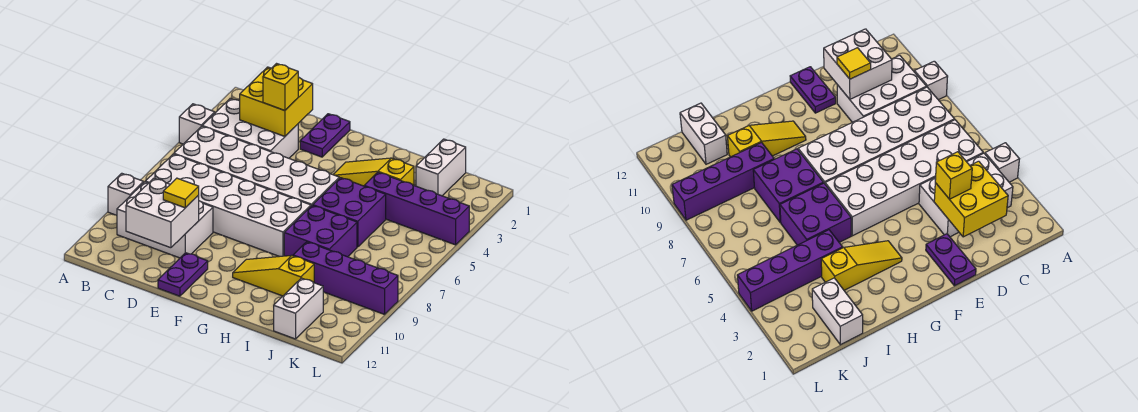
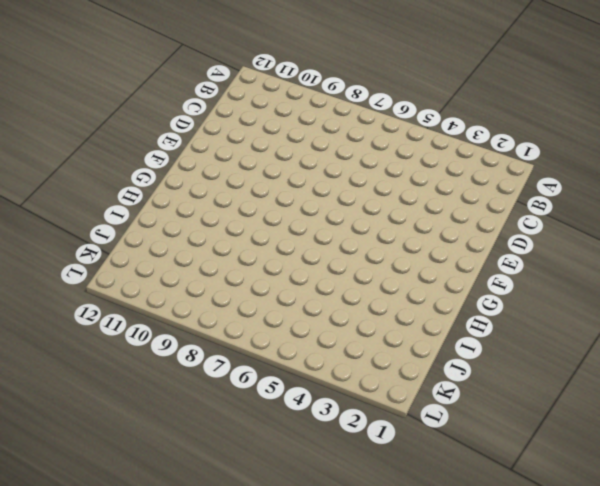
none -> white brick A4 level 1
none -> white brick A9 level 1
none -> white brick B3:D4 level 1

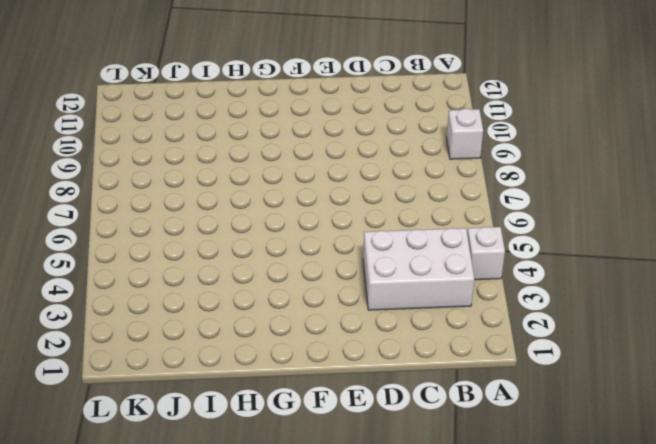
none -> white brick B5:G6 level 1
none -> white brick B7:G8 level 1
none -> white brick B9:D10 level 1

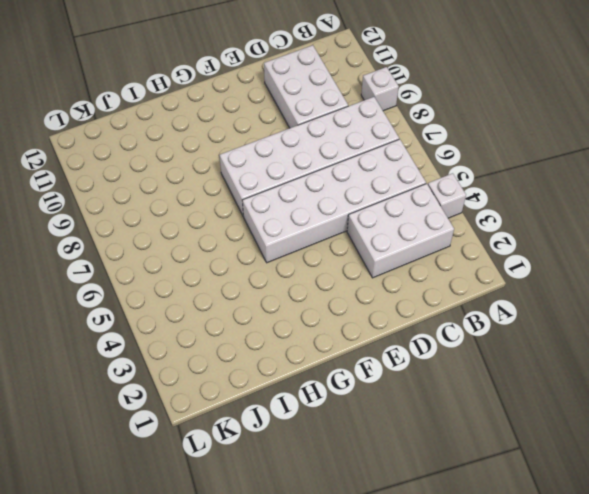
white brick C9:D11 level 1 -> white brick B9:D10 level 1
none -> purple plate E1:E2 level 1
none -> purple plate E11:E12 level 1
none -> yellow slope G3:I3 level 1 top I

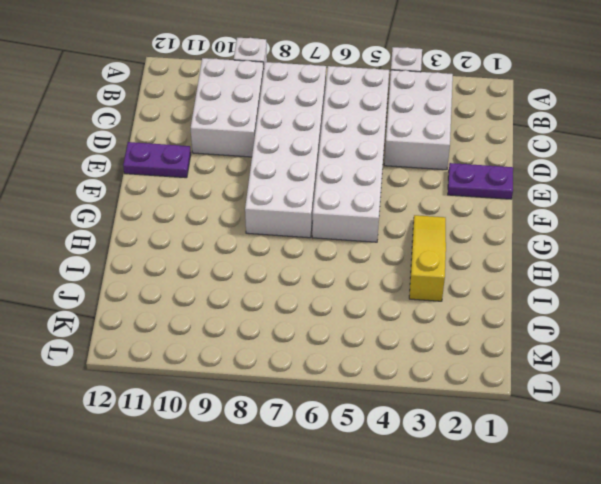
none -> yellow slope G10:I10 level 1 top I
none -> purple brick H5:I6 level 1
none -> purple brick H7:I8 level 1

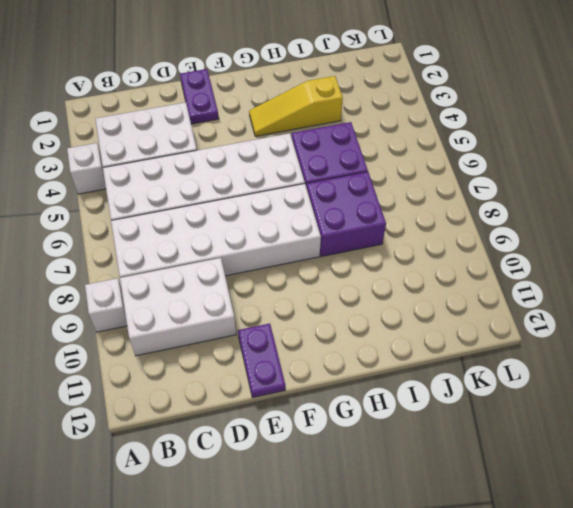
none -> yellow slope G10:I10 level 1 top I
none -> purple brick I4:L4 level 1
none -> purple brick I9:L9 level 1

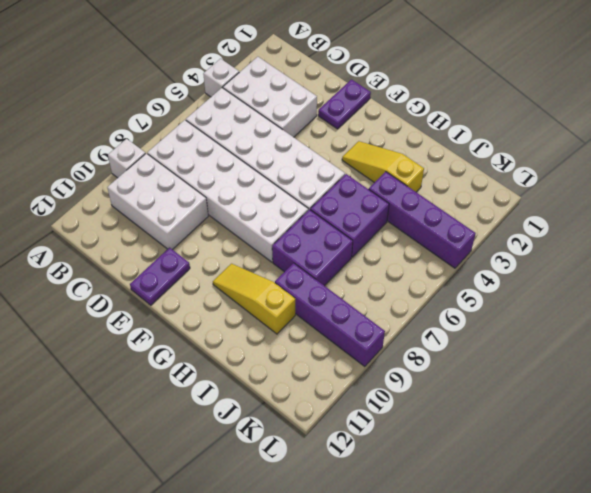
none -> white brick J1:J2 level 1
none -> white brick J11:J12 level 1
none -> yellow brick C2:D3 level 2

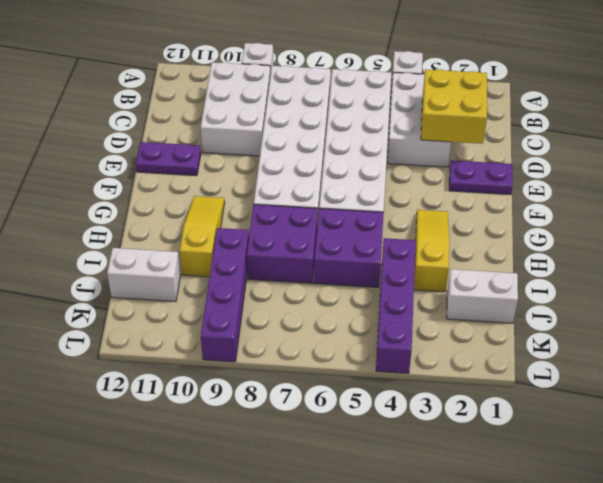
none -> white brick C10:D11 level 2
none -> yellow brick D3 level 3
none -> yellow tile D10 level 3

